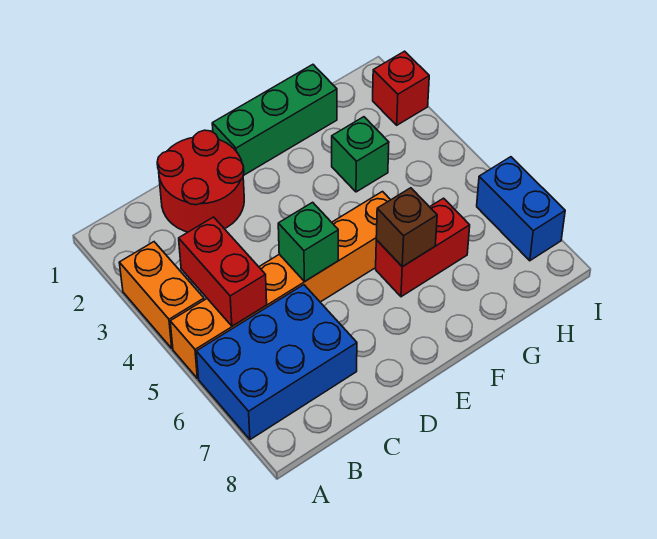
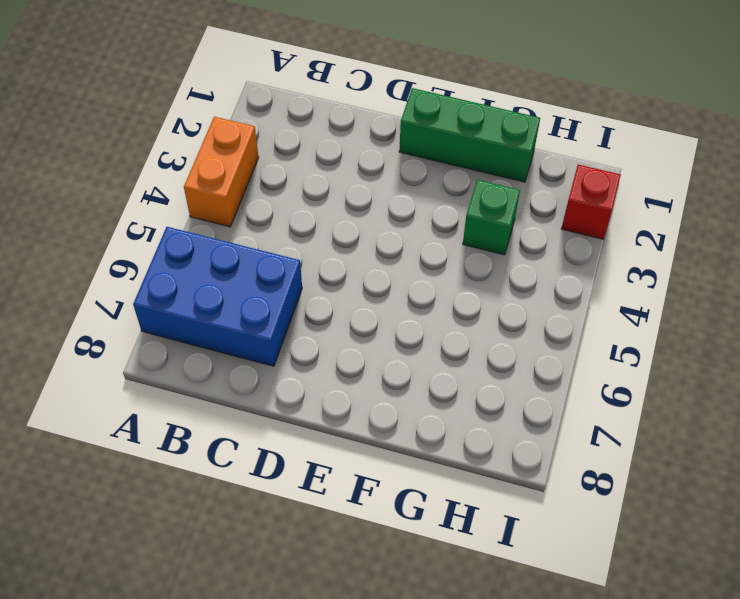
none -> orange brick A5:F5 level 1
none -> red round brick C1:D2 level 1
none -> red brick F6:G6 level 1

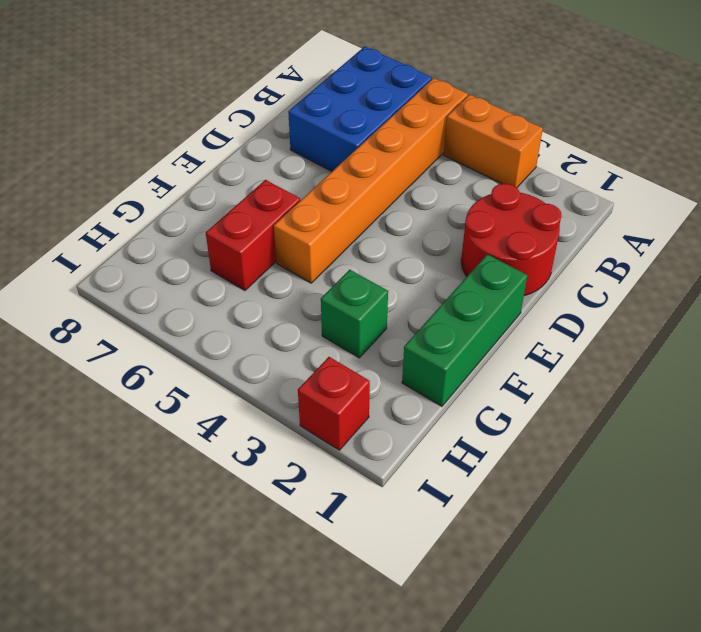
none -> blue brick I6:I7 level 1
none -> red brick B4:B5 level 2
none -> green brick D5 level 2

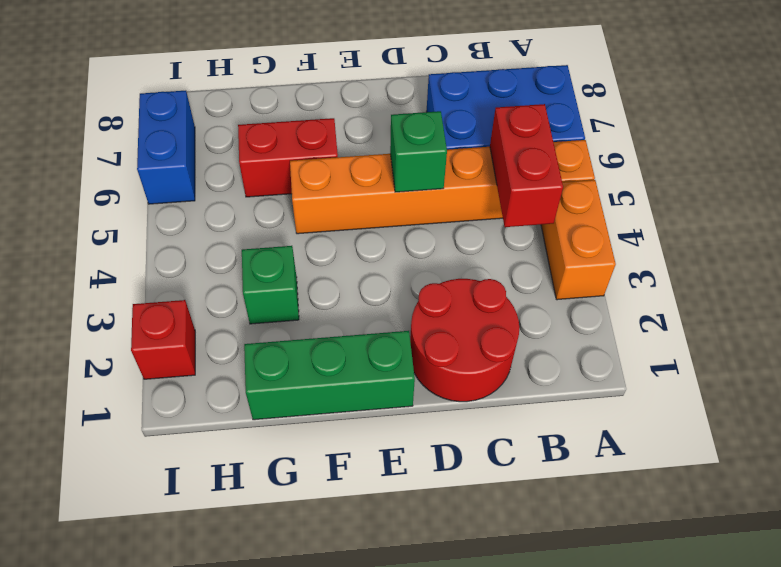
none -> brown brick F6 level 2

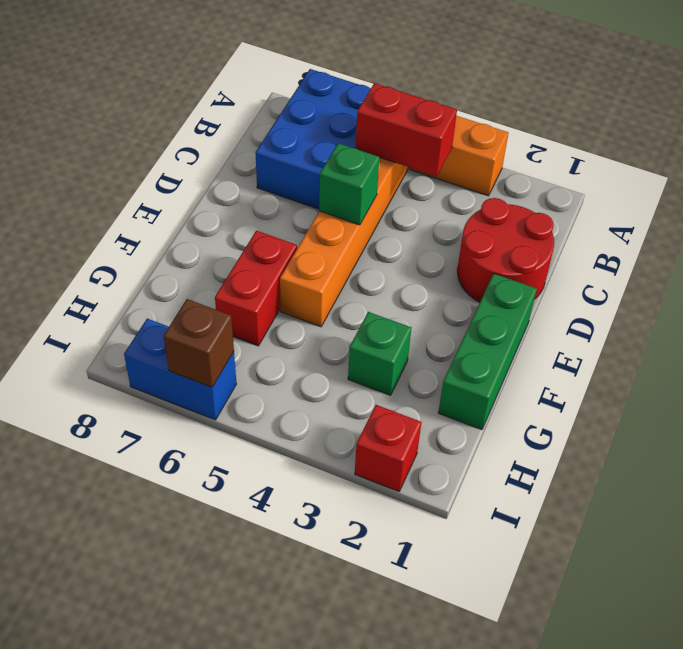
brown brick I6 level 2 -> brown brick F6 level 2

